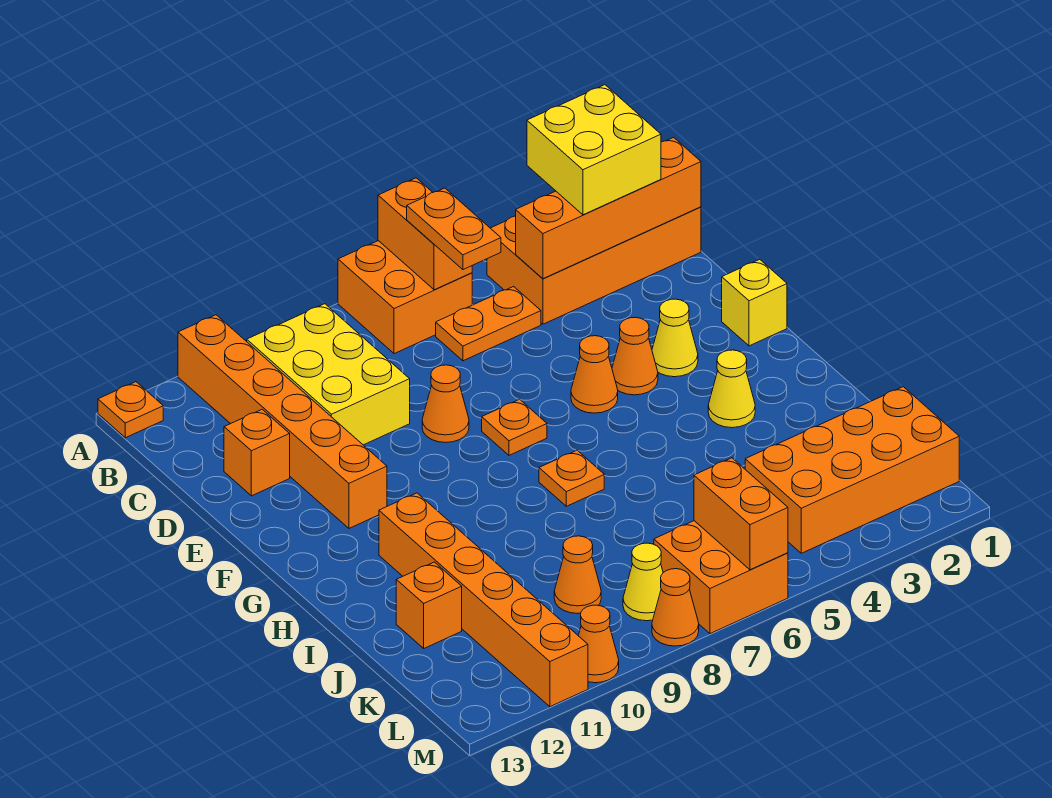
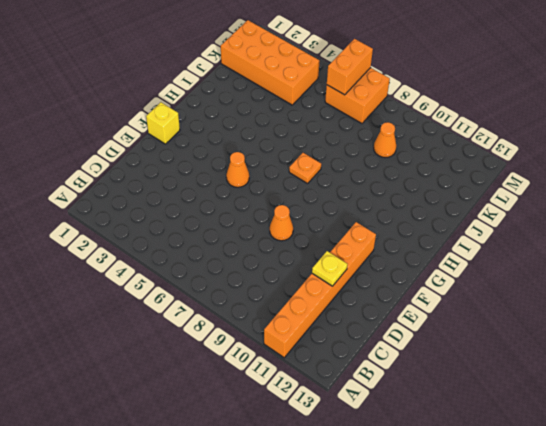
yellow plate D11 level 2 -> none
none -> orange brick A6:B7 level 1
none -> orange plate A13 level 1
none -> orange brick B1:C4 level 1

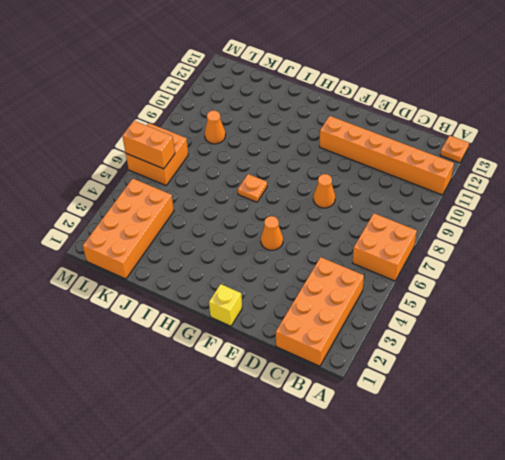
none -> yellow brick B9:D10 level 1
none -> orange plate C5:C6 level 1
none -> orange brick D12 level 1

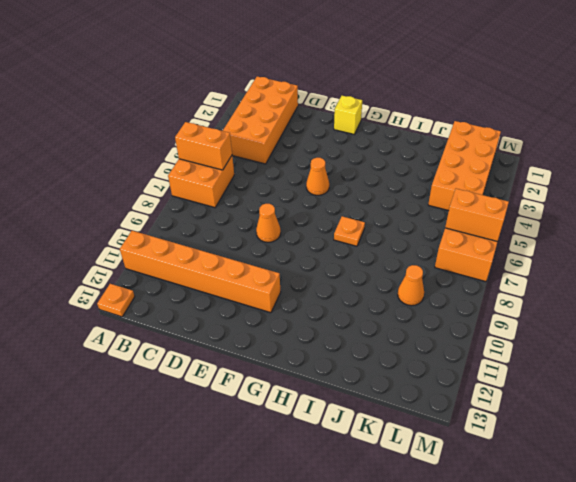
none -> yellow brick B9:D10 level 1
none -> orange plate C5:C6 level 1
none -> orange brick D12 level 1

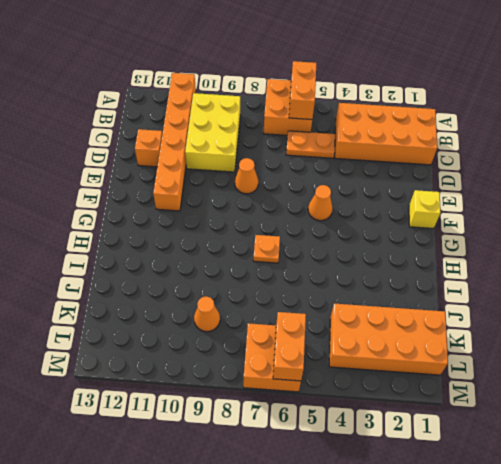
none -> orange plate A13 level 1
none -> yellow cone F3 level 1
none -> orange cone F4 level 1

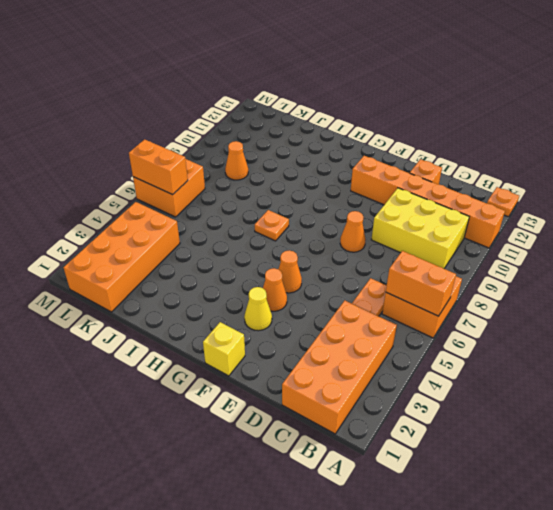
none -> orange plate F7 level 1
none -> yellow cone H3 level 1
none -> orange brick H11:M11 level 1

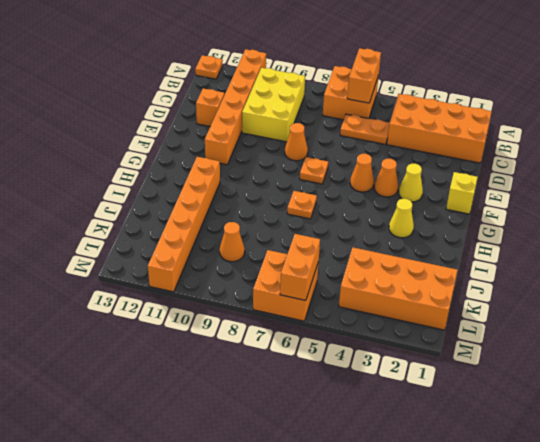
none -> orange brick J12 level 1
none -> yellow cone L8 level 1
none -> orange cone M8 level 1

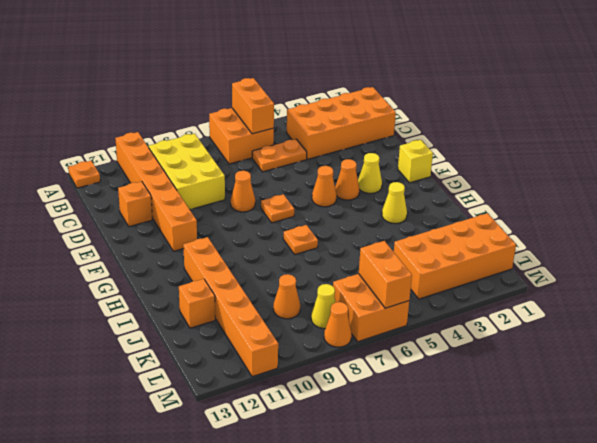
none -> orange cone M10 level 1
none -> orange brick C1:C4 level 2
none -> yellow brick B2:C3 level 3

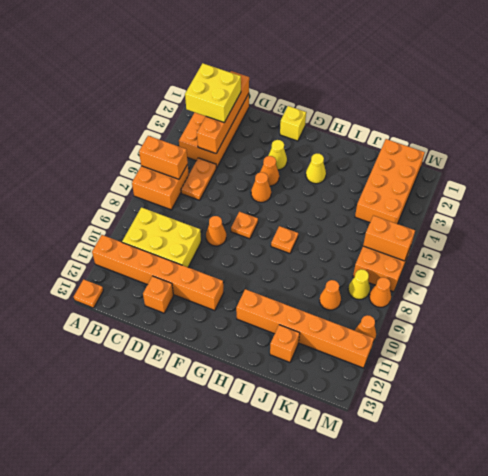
none -> orange plate B6:C6 level 3

